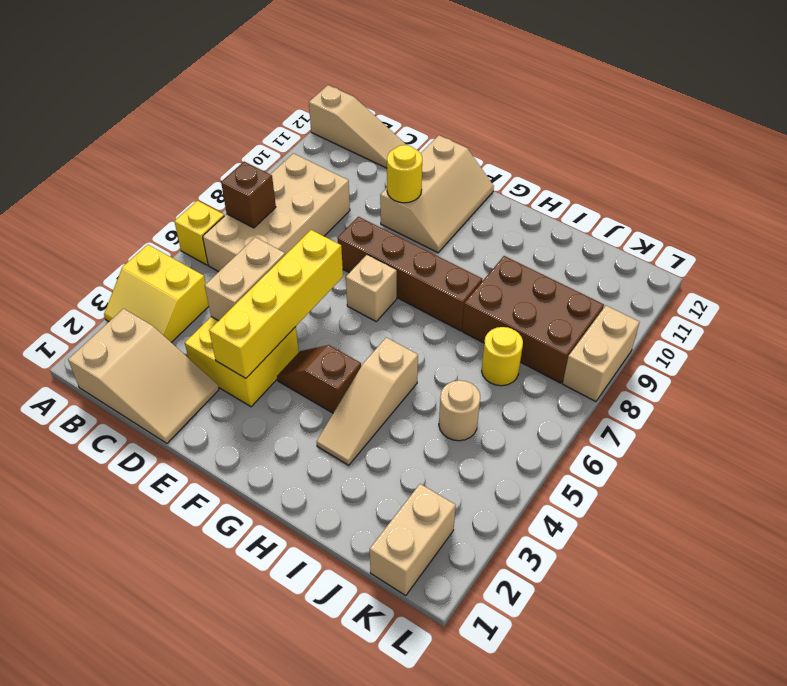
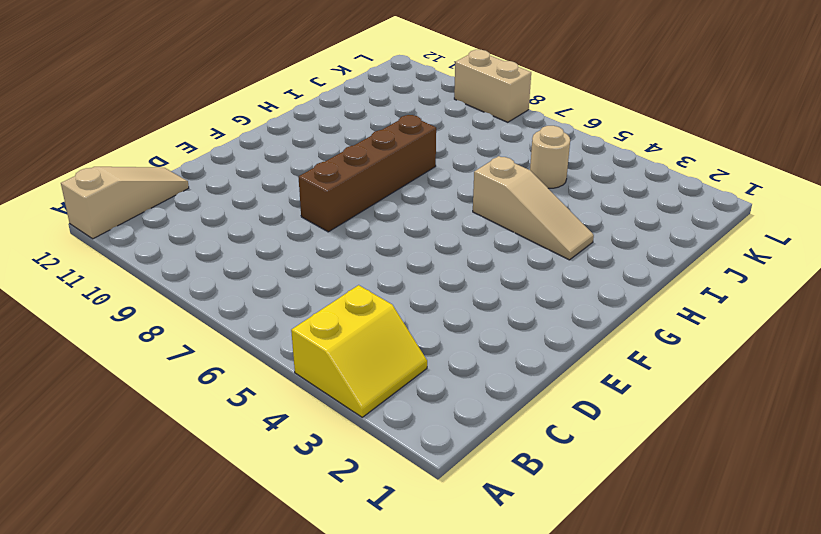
none -> yellow brick A6 level 1
none -> tan slope B1:D2 level 1 top B
none -> tan brick B6:C9 level 1

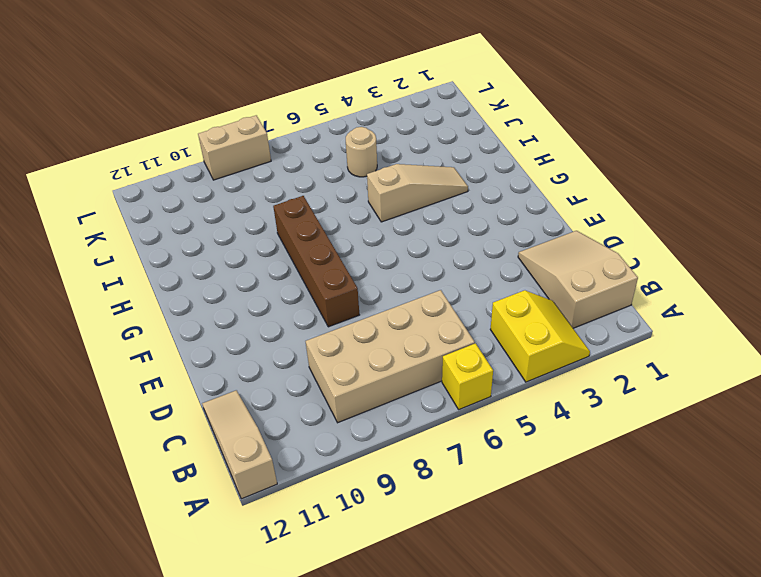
none -> yellow brick D3:E4 level 1
none -> tan slope E10:F12 level 1 top E
none -> brown slope F4:G4 level 1 top G

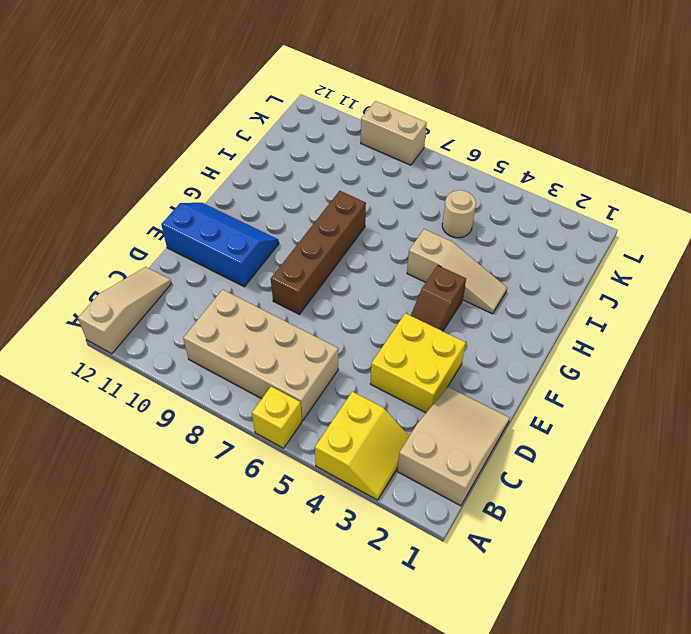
blue slope E10:F12 level 1 top E -> tan slope E10:F12 level 1 top E
none -> tan brick F7 level 1
none -> brown brick I8:K9 level 1
none -> yellow round brick J7 level 1

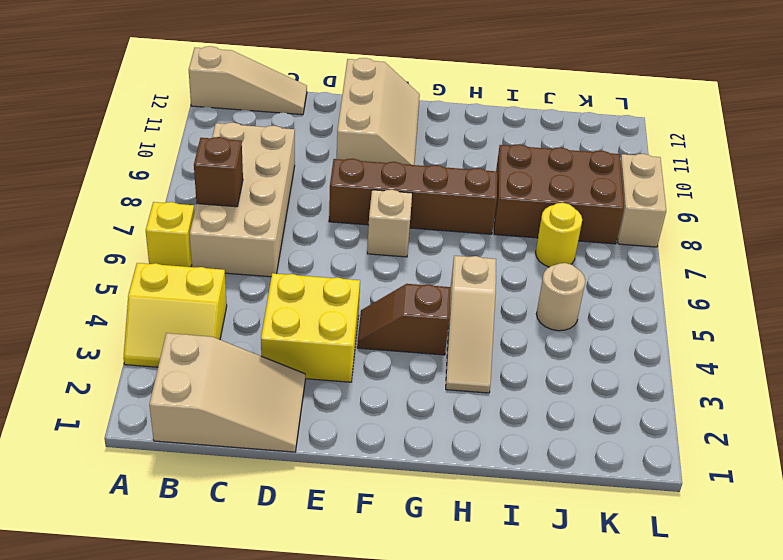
none -> tan brick K1:K2 level 1
none -> tan brick D4:D5 level 2
none -> yellow brick E3:E6 level 2

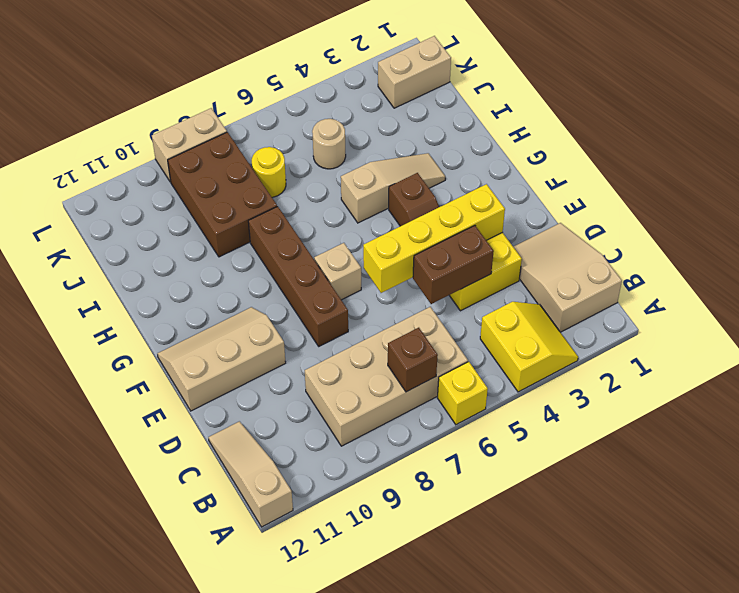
brown brick D4:D5 level 2 -> tan brick D4:D5 level 2
none -> yellow round brick E10 level 2

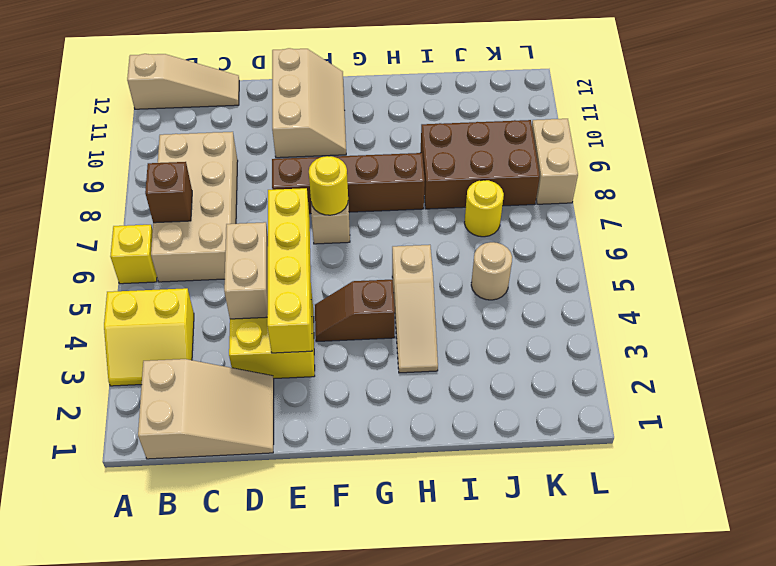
yellow round brick F7 level 2 -> yellow round brick E10 level 2
none -> tan brick K1:K2 level 1

